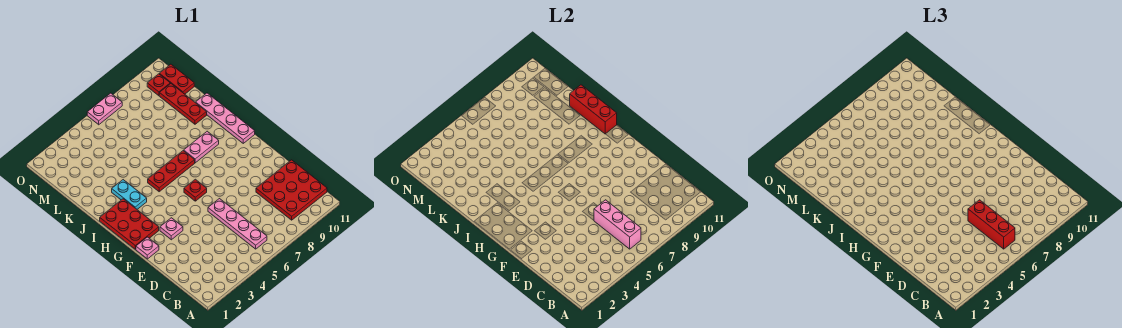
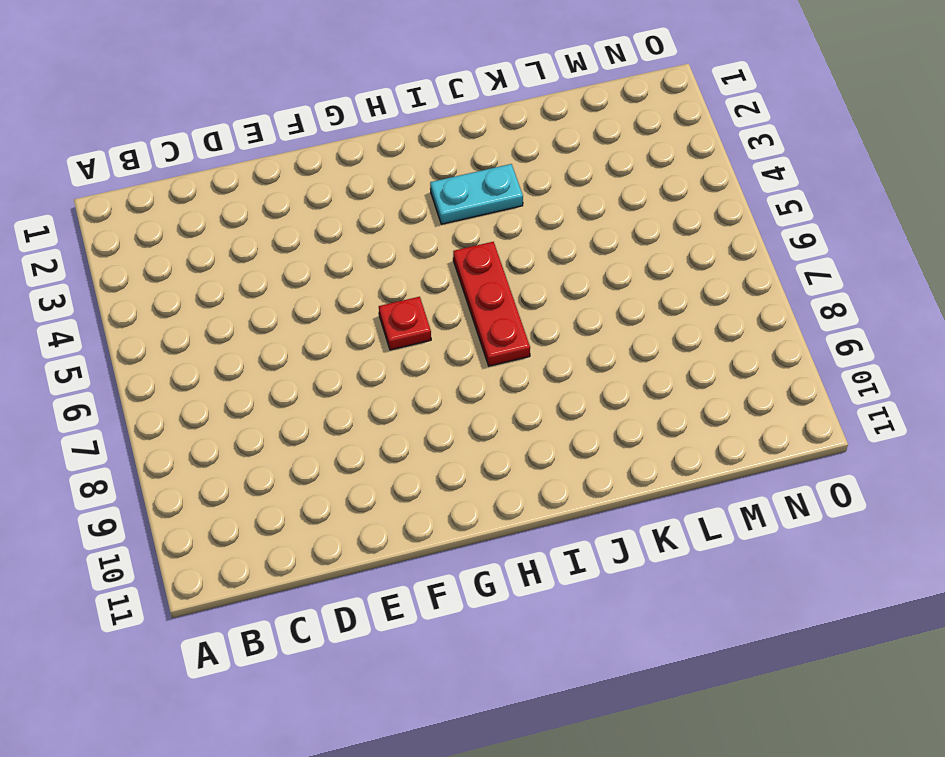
none -> pink plate B6:E6 level 1
none -> red plate B9:D11 level 1
none -> pink plate F1 level 1

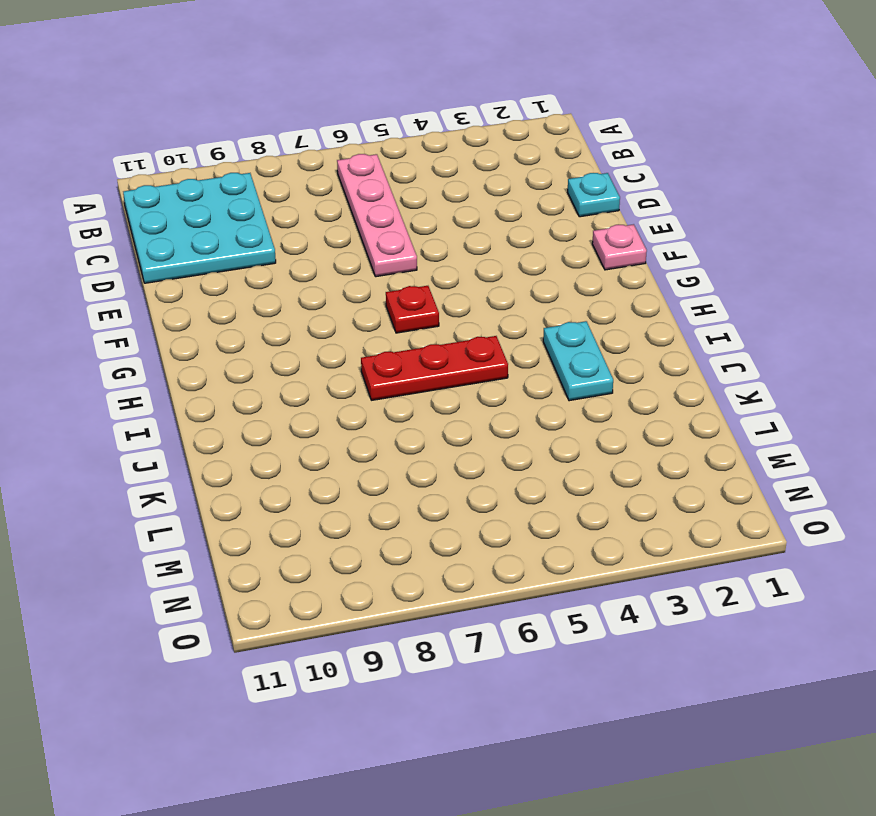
cyan plate B9:D11 level 1 -> red plate B9:D11 level 1
cyan plate D1 level 1 -> none
none -> pink plate F3 level 1
none -> red plate G1:I2 level 1
none -> pink plate H11:K11 level 1

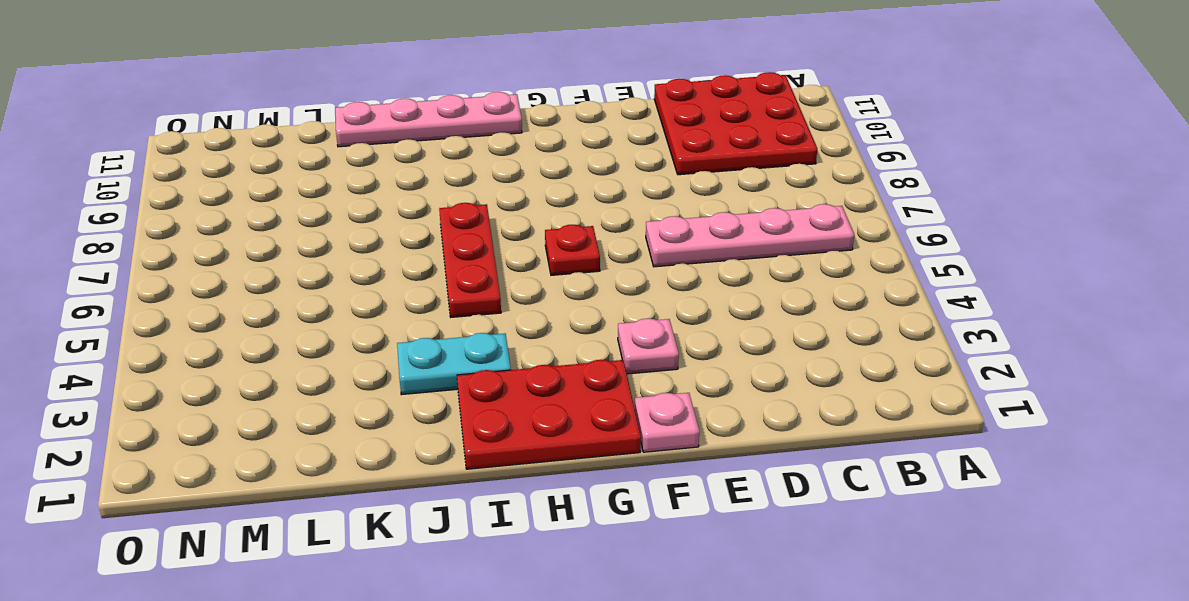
none -> pink plate I8:I9 level 1
none -> red plate K10:M10 level 1
none -> red plate M11:N11 level 1

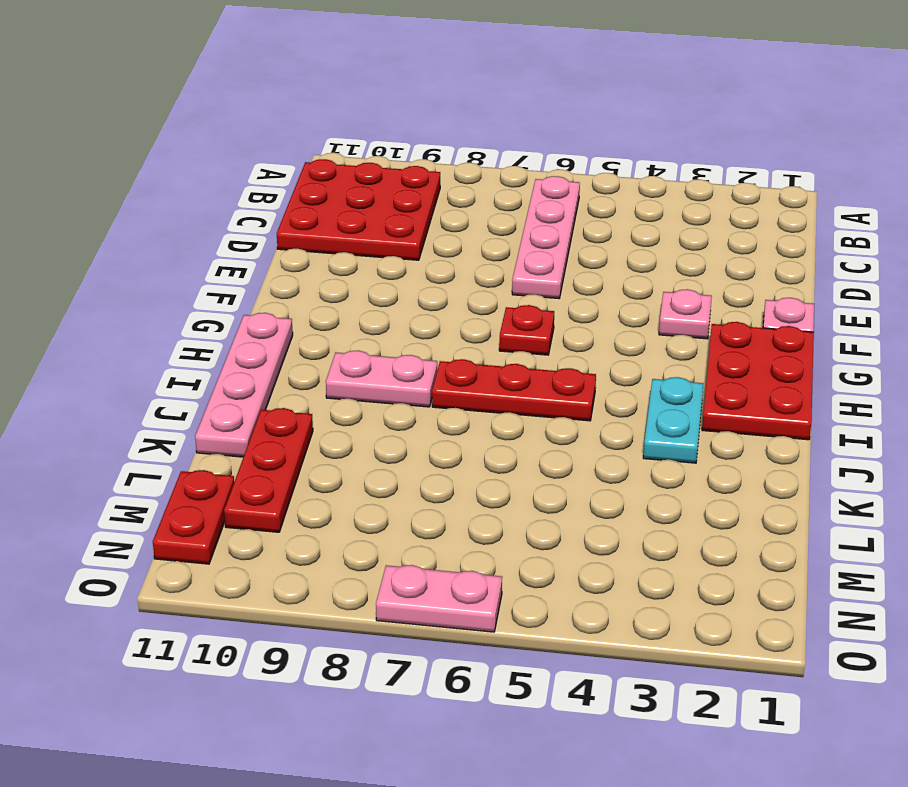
none -> red plate N10 level 1
none -> pink brick B6:D6 level 2
none -> red brick I11:K11 level 2

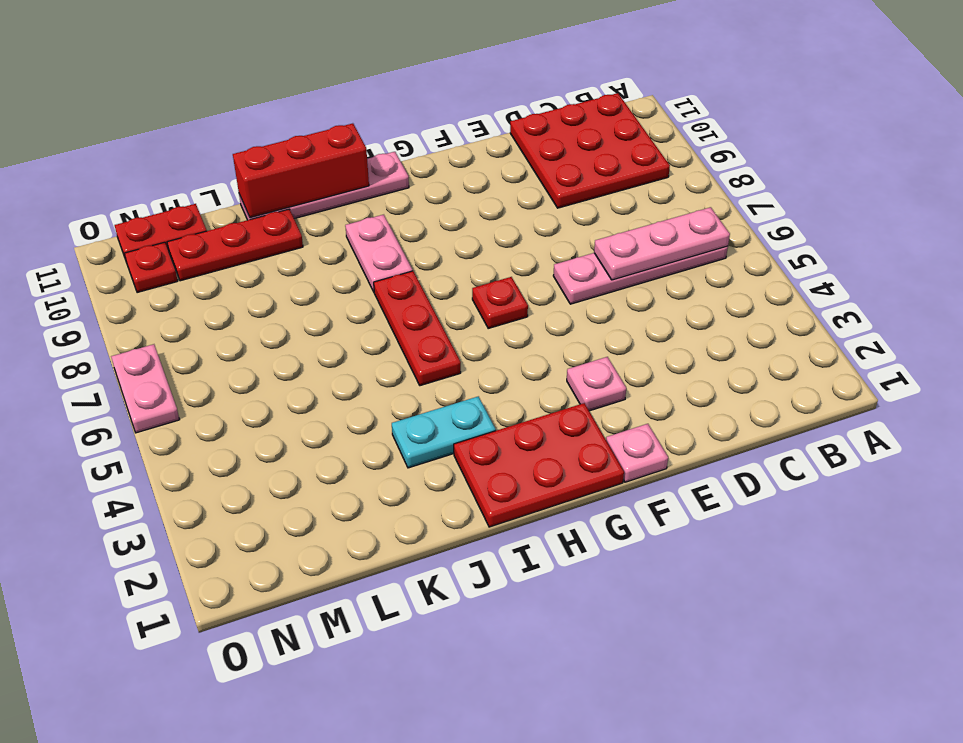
pink plate B6:D6 level 2 -> pink brick B6:D6 level 2
none -> red brick B6:D6 level 3

